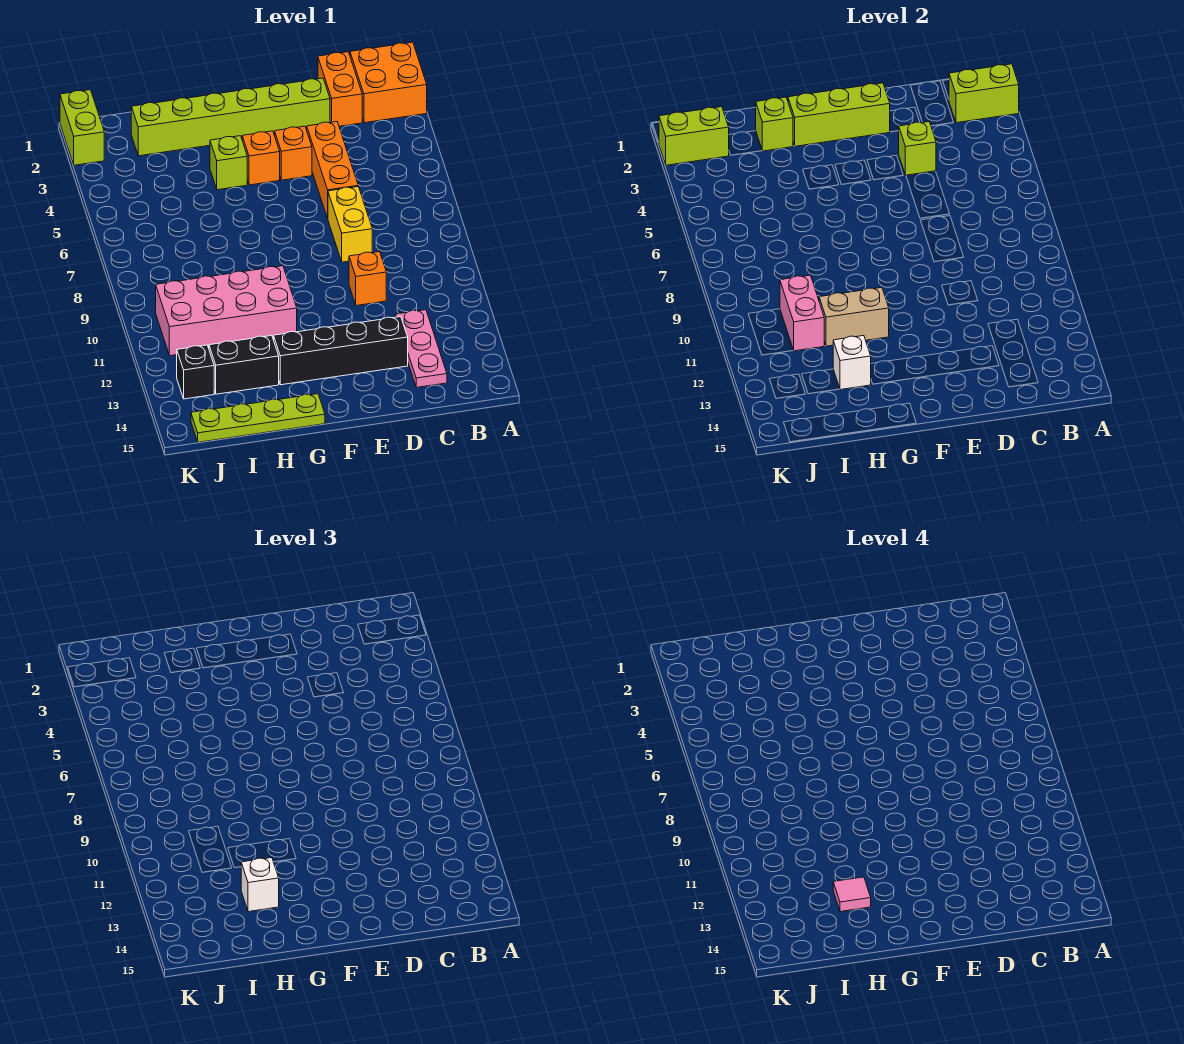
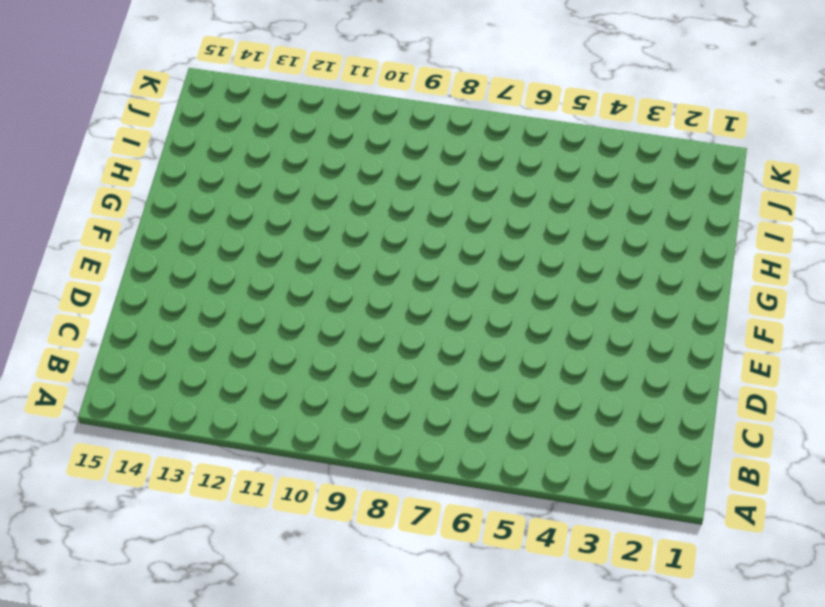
none -> orange brick A1:B2 level 1
none -> orange brick C1:C2 level 1
none -> pink plate C12:C14 level 1

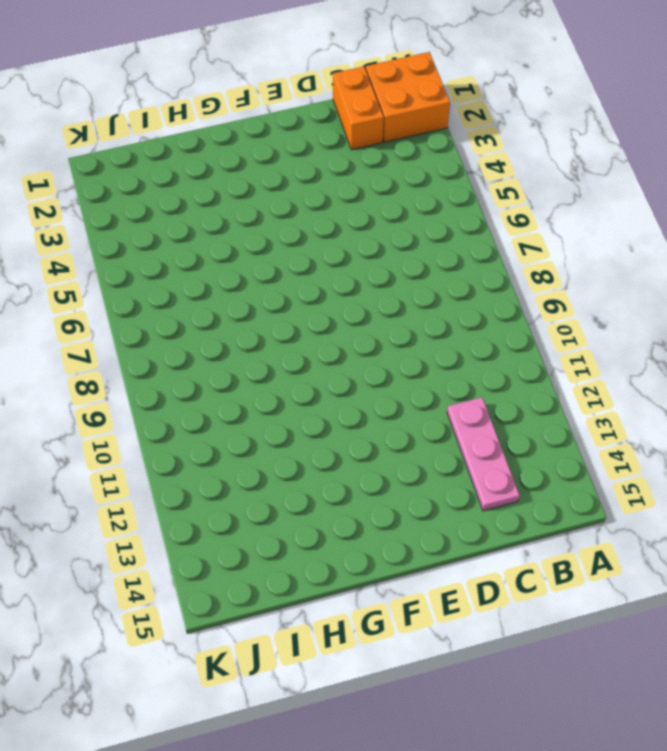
none -> lime brick D2:I2 level 1
none -> orange brick D4:D6 level 1
none -> yellow brick D7:D8 level 1

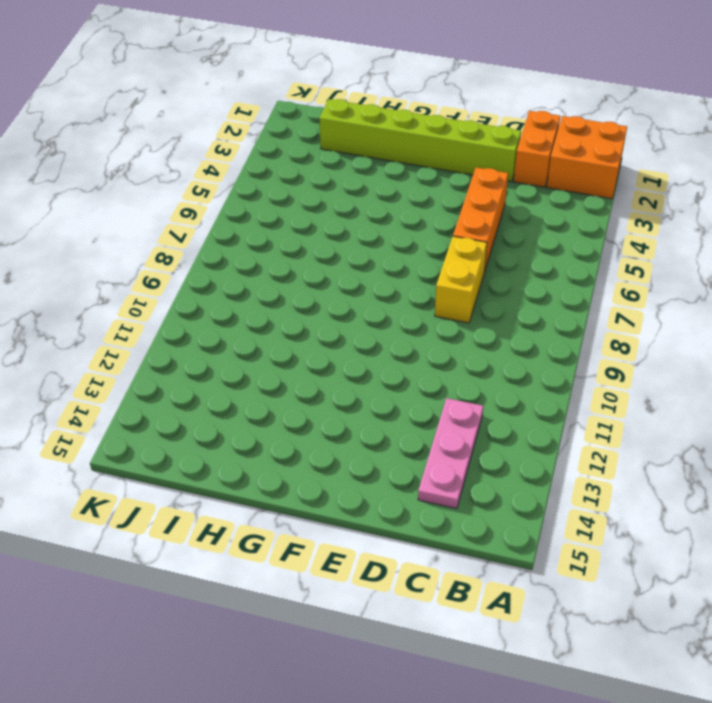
none -> orange brick D10 level 1
none -> black brick D13:G13 level 1
none -> orange brick E4 level 1

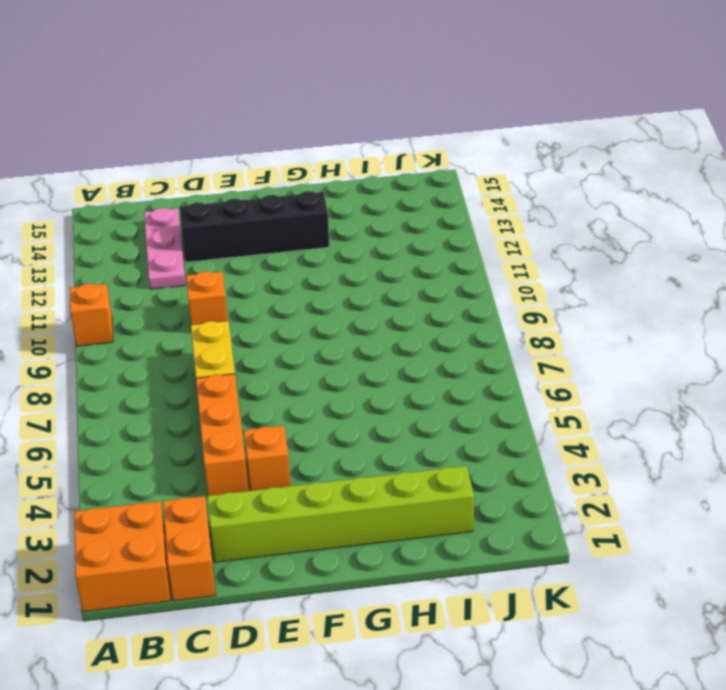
orange brick A10 level 1 -> orange brick F4 level 1
none -> lime brick G4 level 1
none -> pink brick G10:J11 level 1
none -> lime plate G15:J15 level 1

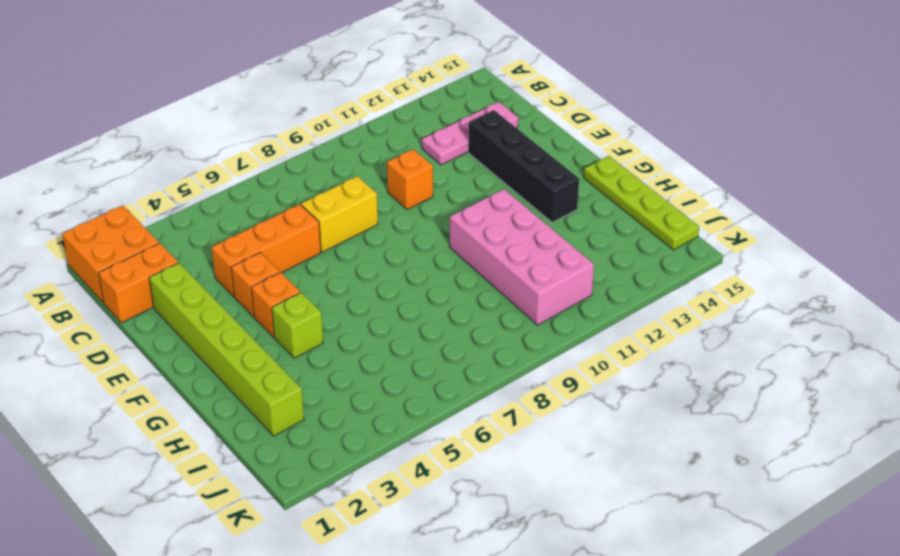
none -> black brick H13:I13 level 1
none -> black brick J13 level 1
none -> lime brick K1:K2 level 1

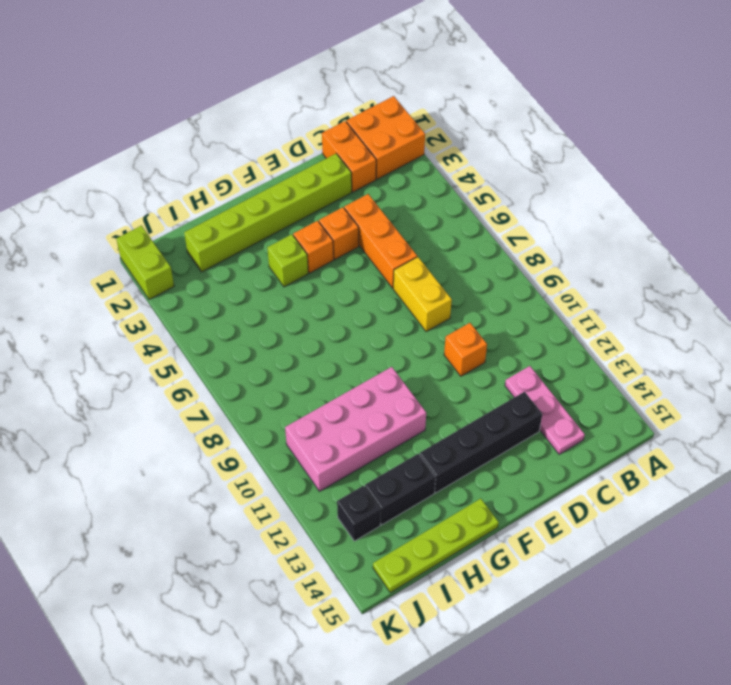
none -> lime brick A2:B2 level 2
none -> lime brick D4 level 2
none -> lime brick E2:G2 level 2

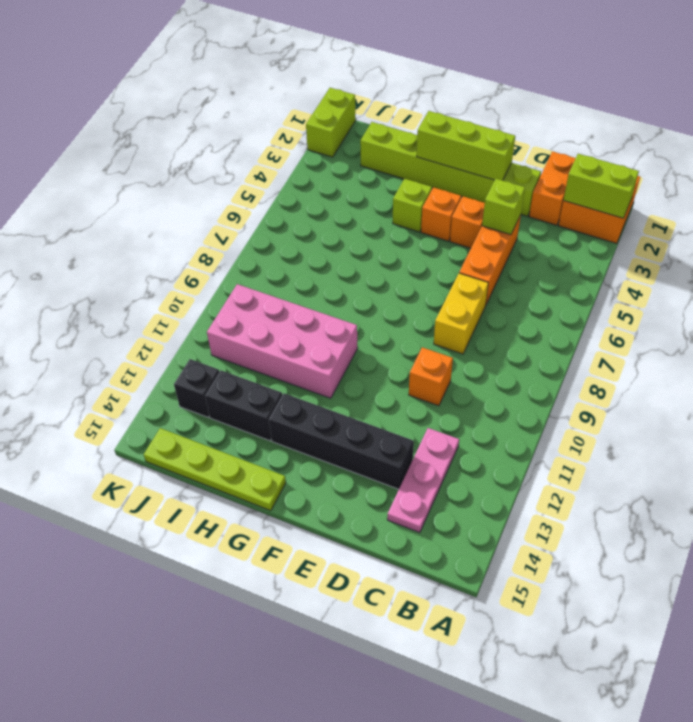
none -> tan brick G11:H11 level 2
none -> lime brick H2 level 2
none -> white brick H13 level 2

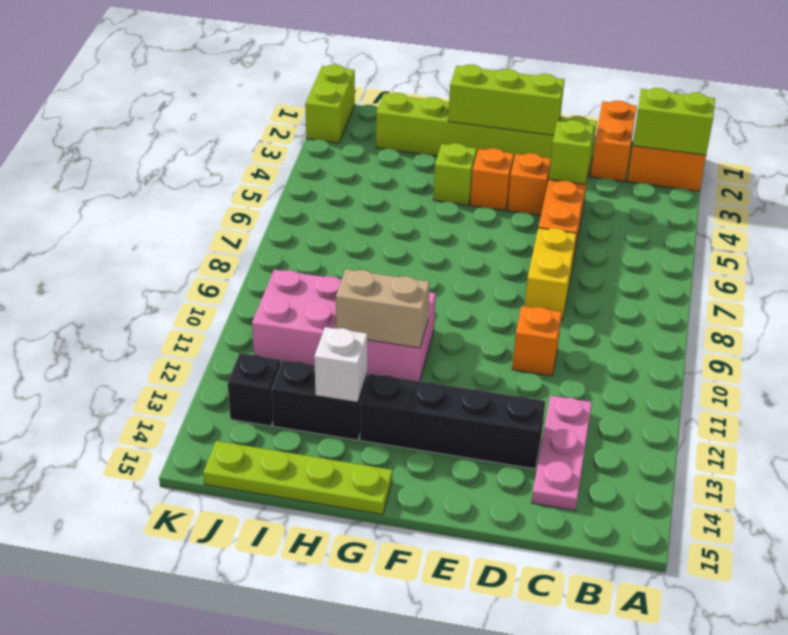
none -> lime brick H2 level 2
none -> pink brick I10:I11 level 2
none -> lime brick J2:K2 level 2

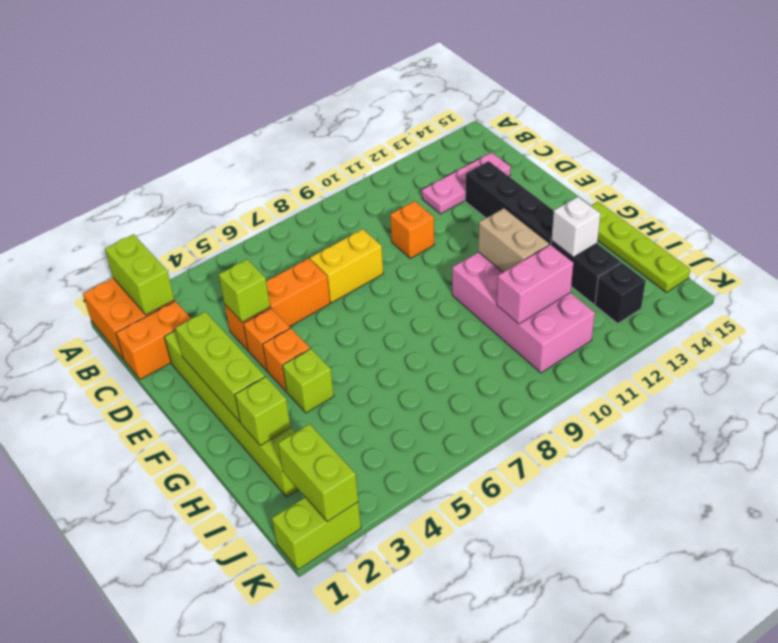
none -> white brick H13 level 3
none -> pink tile H13 level 4

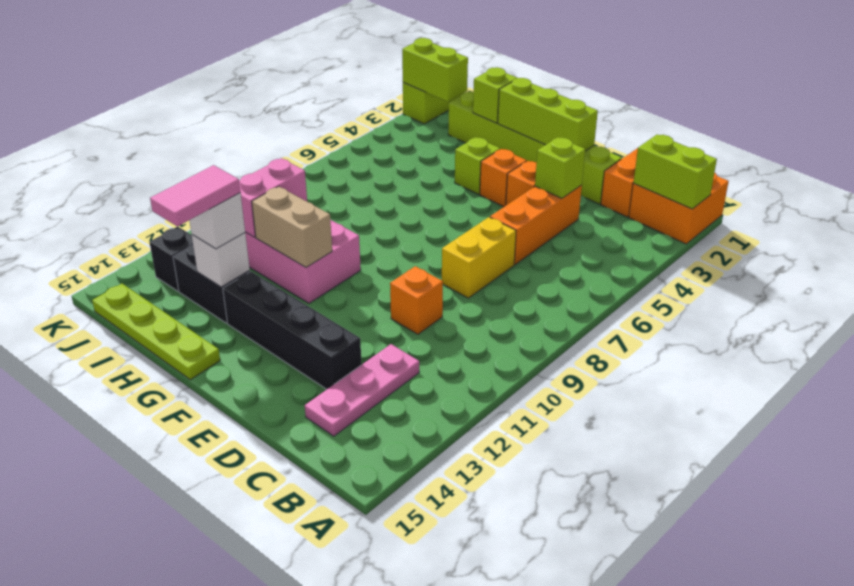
pink tile H13:H14 level 4 -> pink tile H13 level 4

